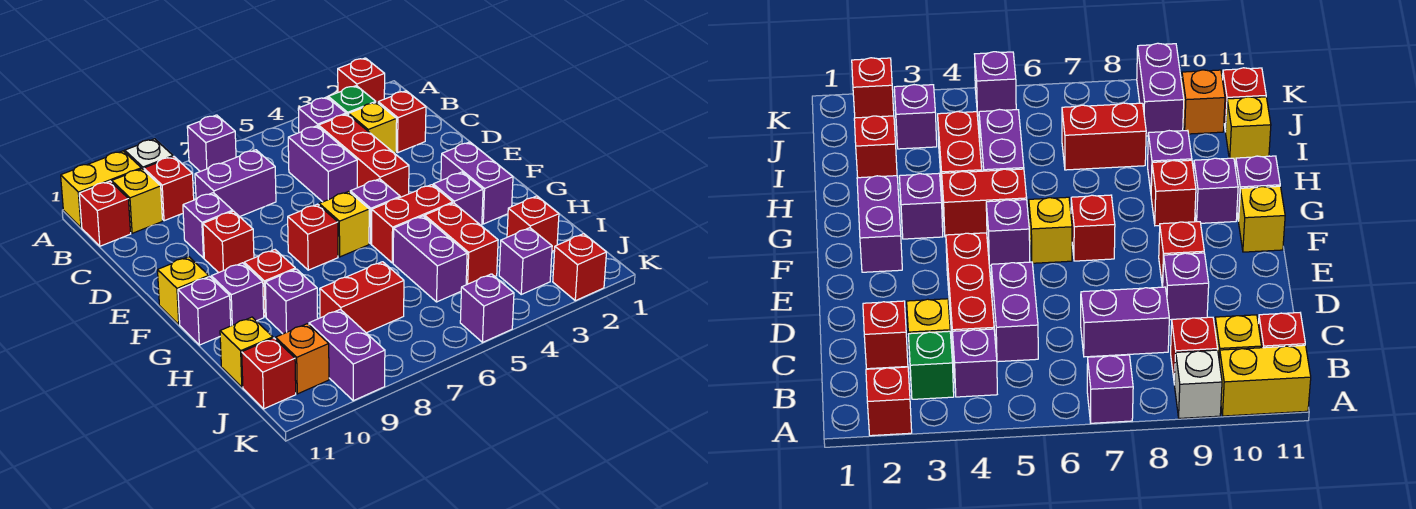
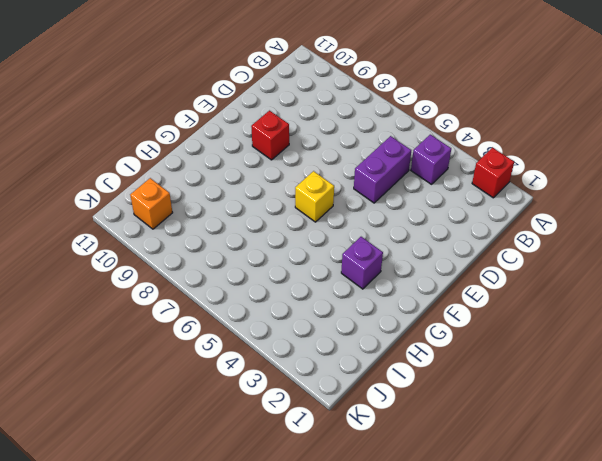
none -> purple brick A7 level 1
none -> white brick A9 level 1
none -> yellow brick A10:A11 level 1
none -> green brick B3 level 1

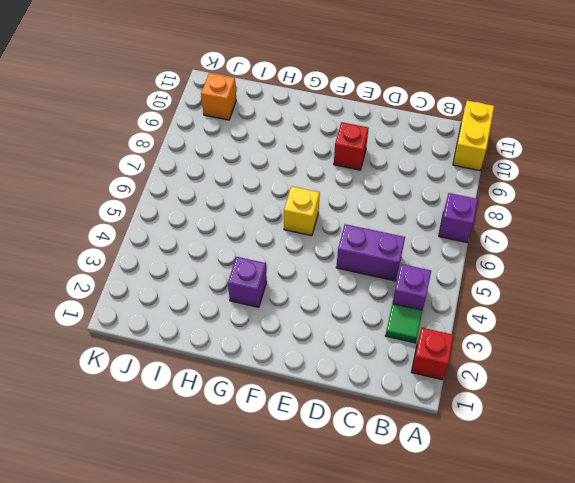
green tile B3 level 1 -> green brick B3 level 1
none -> white brick A9 level 1
none -> red brick B9 level 1
none -> yellow brick B10 level 1
none -> red brick B11 level 1

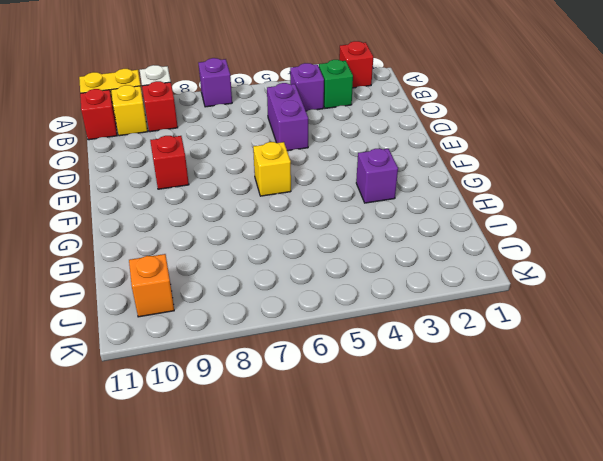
none -> red brick C2 level 1
none -> yellow brick C3 level 1
none -> red brick C4:E4 level 1
none -> purple brick C7:C8 level 1

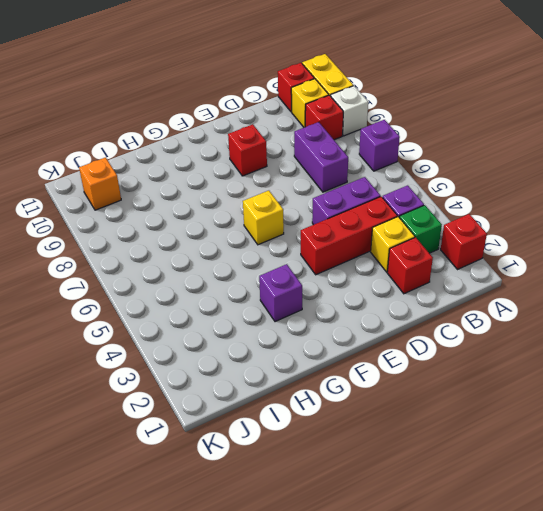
none -> purple brick D9 level 1
none -> purple brick F2:G2 level 1
none -> purple brick F5 level 1
none -> red brick F7 level 1

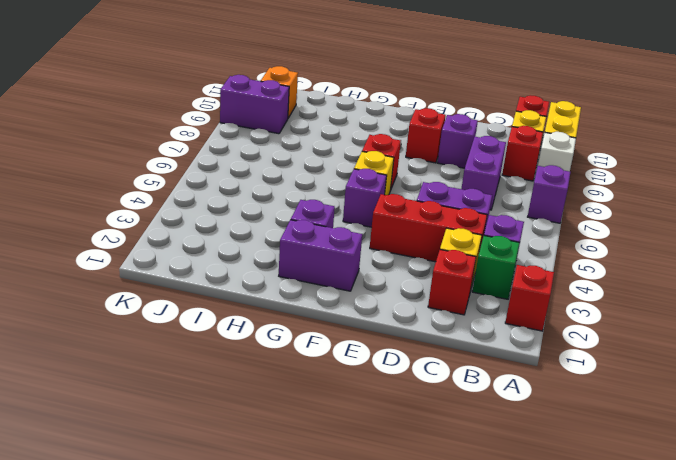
none -> yellow brick F11 level 1
none -> red brick G4:G5 level 1
none -> red brick G9 level 1
none -> purple brick G10 level 1

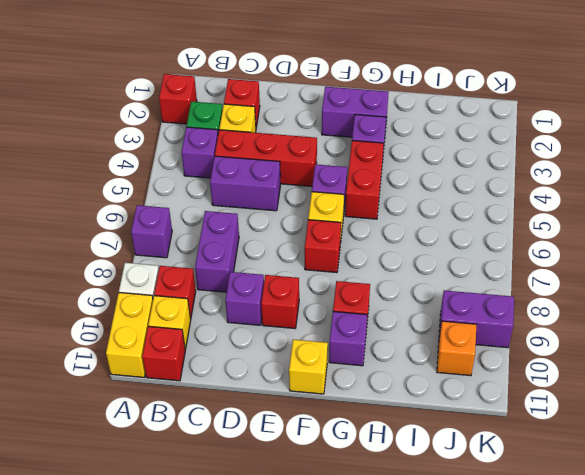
none -> purple brick G11 level 1
none -> red brick H4:I4 level 1
none -> purple brick H5:I5 level 1
none -> purple brick H9 level 1

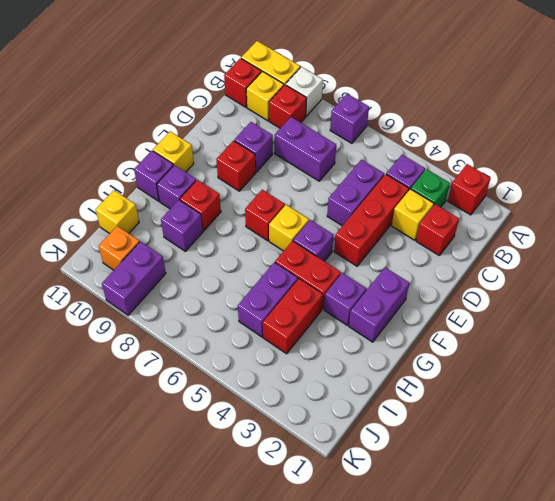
none -> red brick I2 level 1
none -> red brick I7:I8 level 1
none -> purple brick J3 level 1
none -> red brick J11 level 1

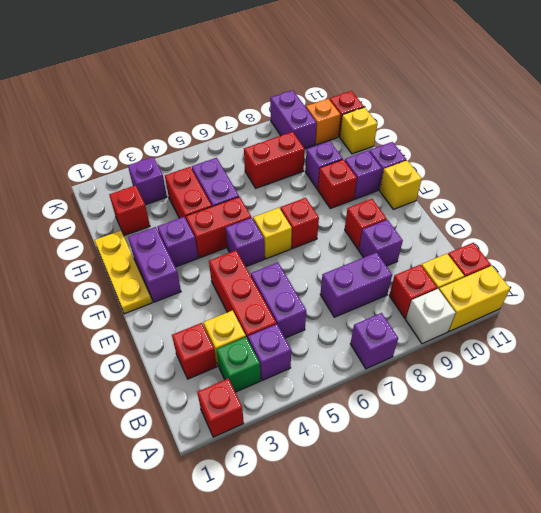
yellow plate F1:H1 level 1 -> none
none -> red brick K2 level 1
none -> purple brick K5 level 1

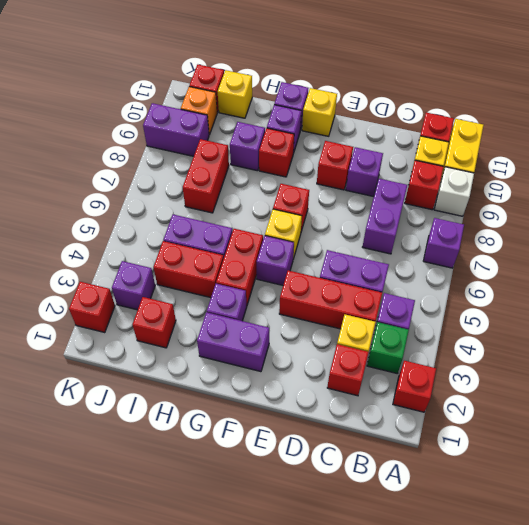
none -> purple brick K5 level 1

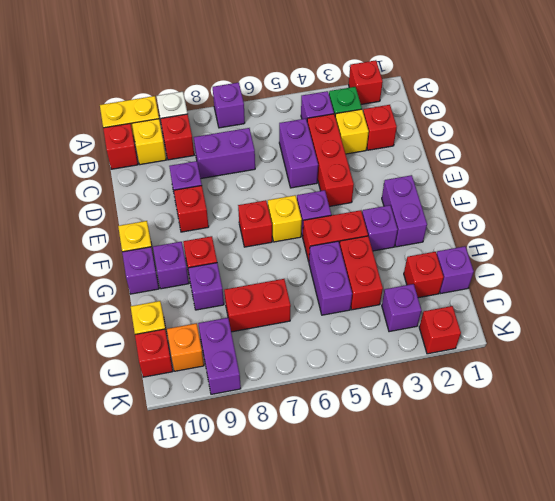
purple brick I1 level 1 -> purple brick K5 level 1

